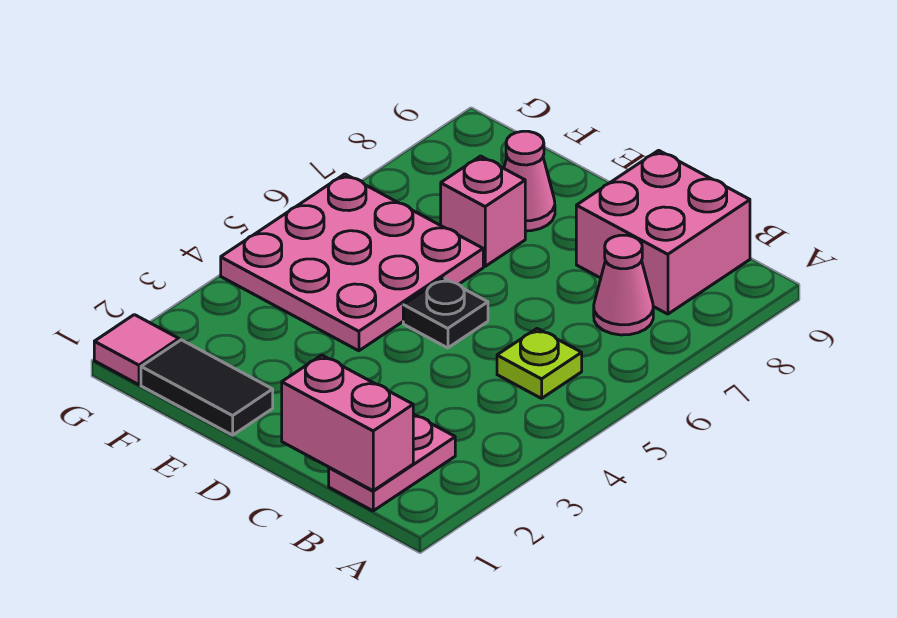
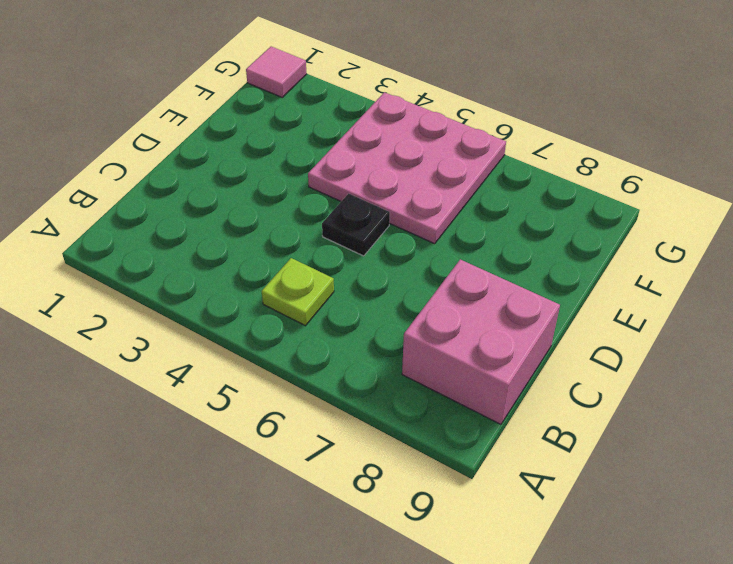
none -> pink plate B1:B2 level 1
none -> pink cone B7 level 1

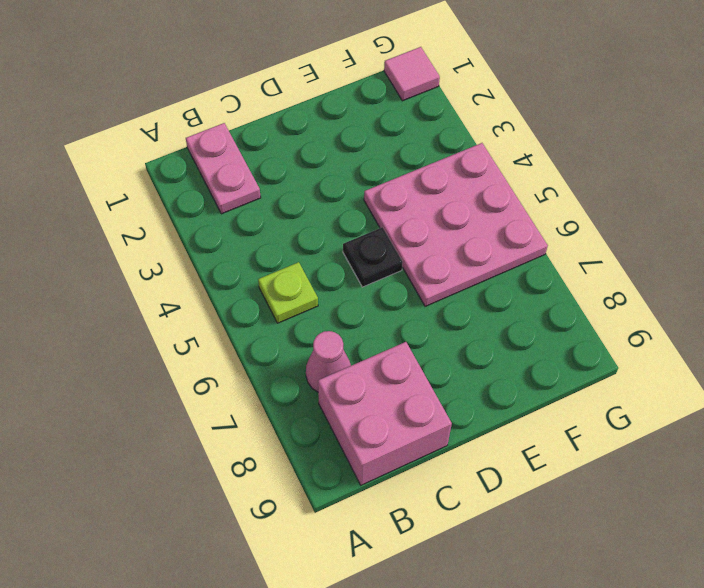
none -> black tile E1:F1 level 1
none -> pink brick E7 level 1

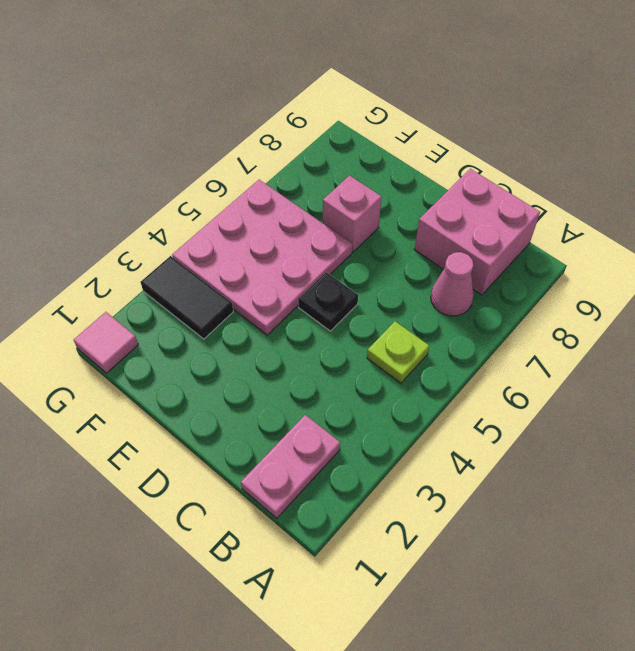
black tile F3:G3 level 1 -> black tile E1:F1 level 1
none -> pink cone E8 level 1
none -> pink brick B1:C1 level 2

